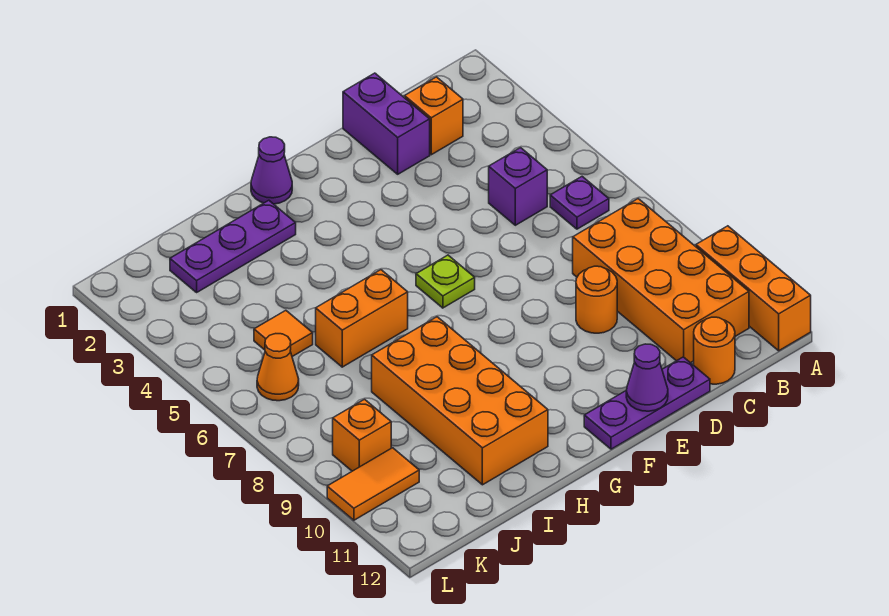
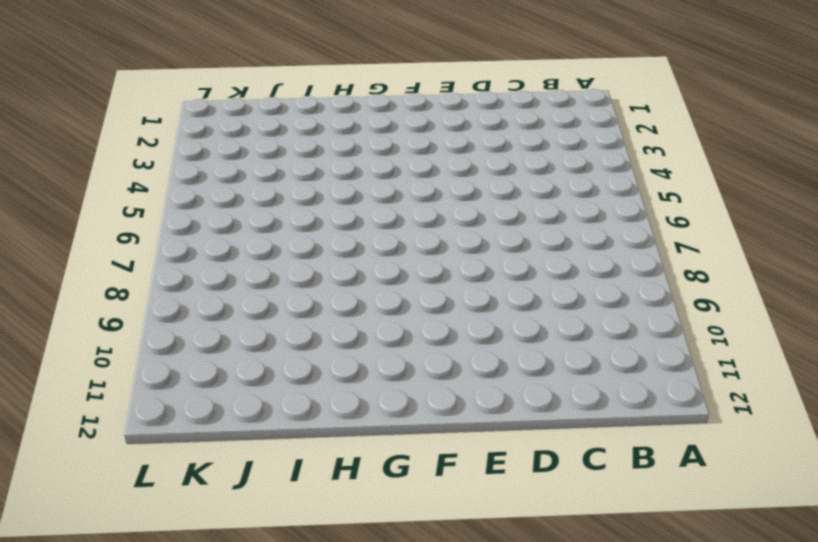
none -> orange brick A10:A12 level 1
none -> purple plate B6 level 1
none -> orange brick B8:C11 level 1

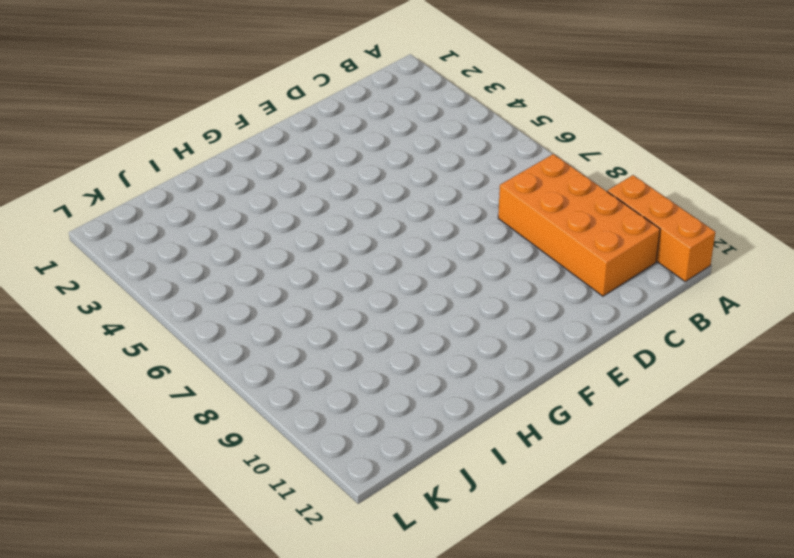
none -> purple plate B6 level 1
none -> orange brick C2 level 1
none -> purple brick C5 level 1

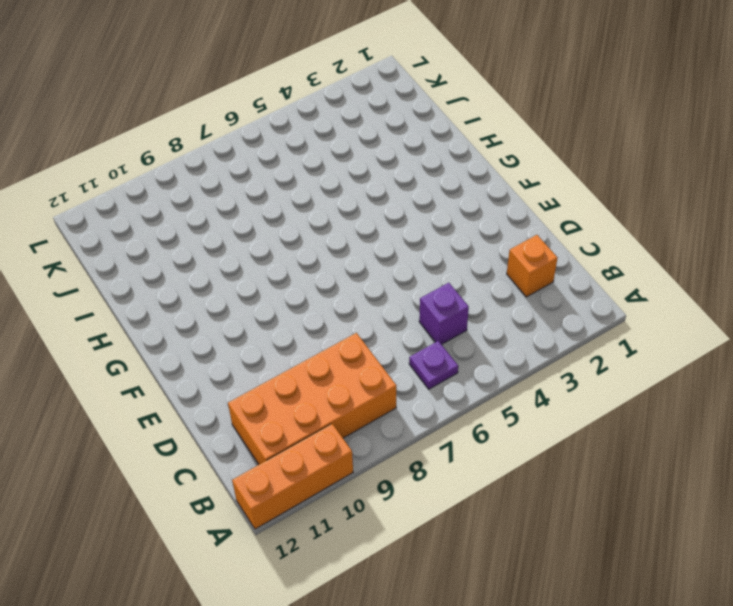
none -> orange round brick C12 level 1
none -> purple brick D1:D2 level 1
none -> orange round brick D9 level 1

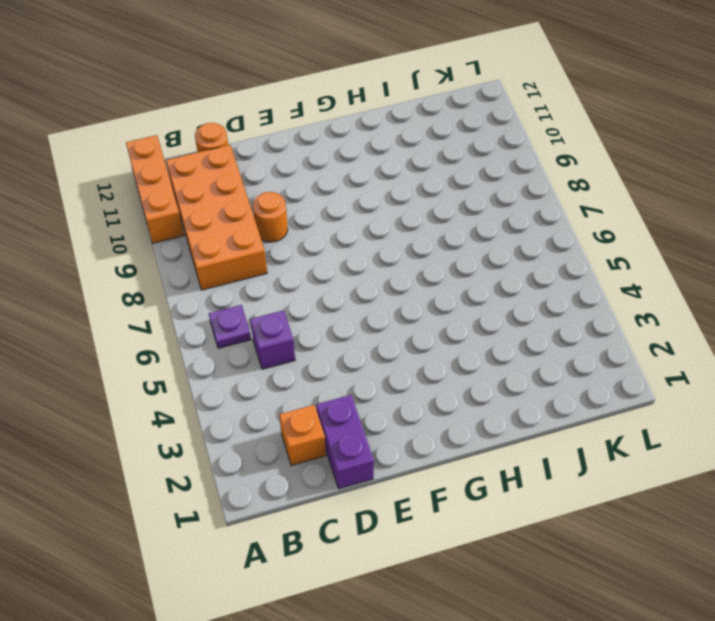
none -> purple plate D12:F12 level 1
none -> lime plate F6 level 1
none -> purple cone G1 level 1

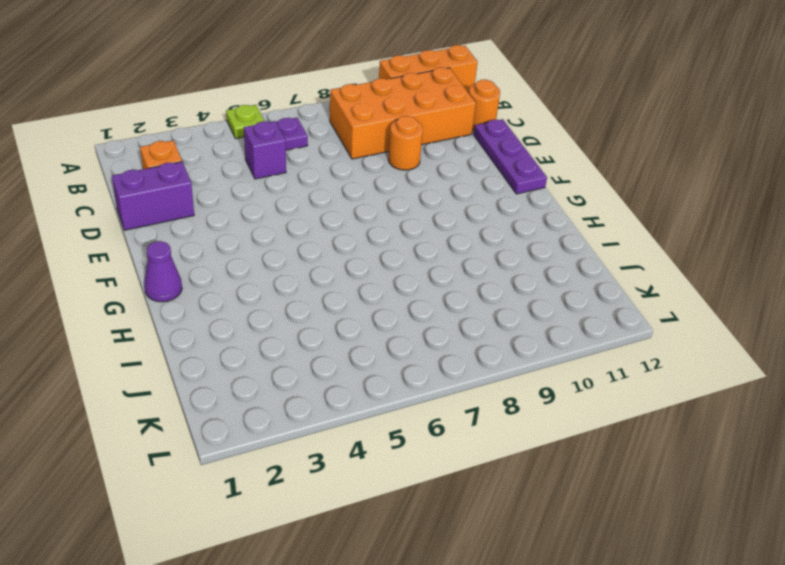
lime plate A5 level 1 -> lime plate F6 level 1
none -> purple plate H2:J2 level 1
none -> orange brick H6:I6 level 1
none -> orange brick H8:I11 level 1

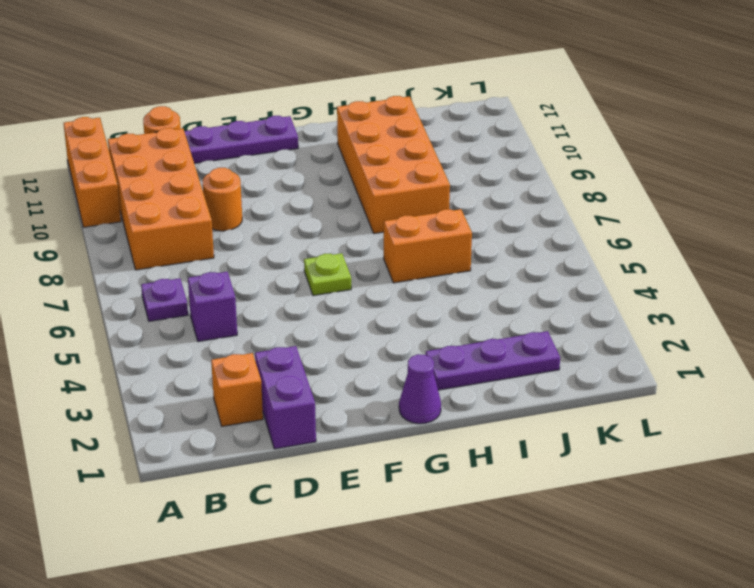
none -> orange tile J5 level 1
none -> orange cone K6 level 1
none -> orange brick K9 level 1

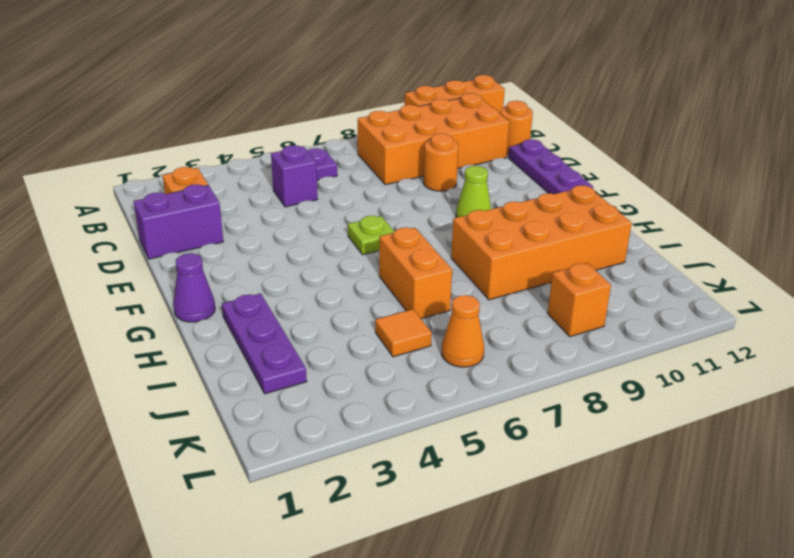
lime cone F9 level 1 -> none
none -> orange tile K10:L10 level 1
none -> purple cone E12 level 2

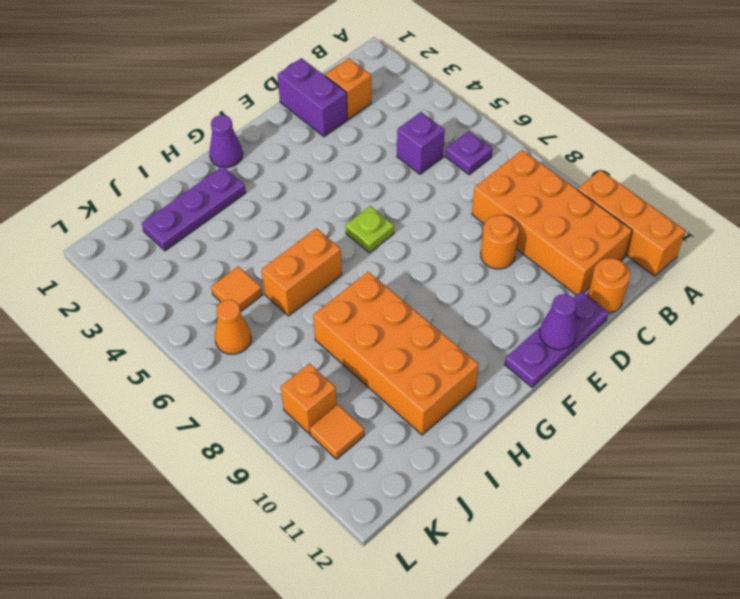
orange tile K10 level 1 -> orange tile K10:L10 level 1

